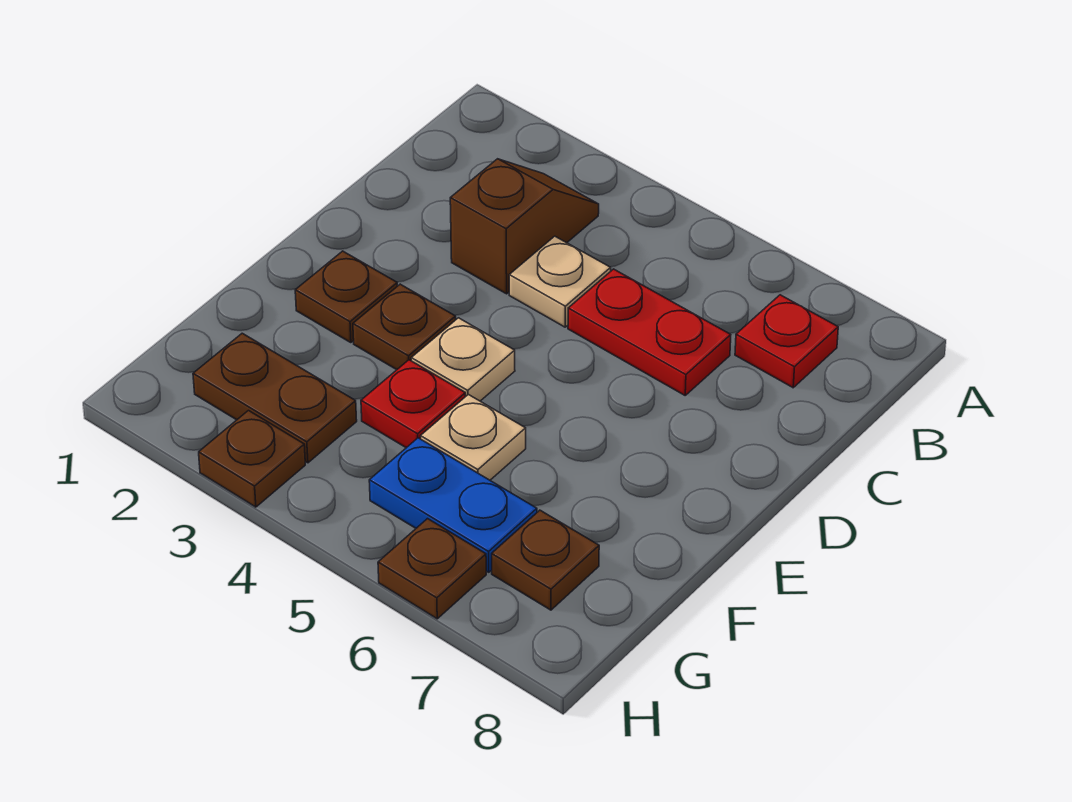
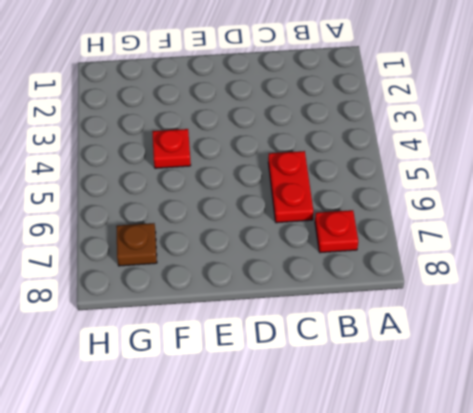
none -> brown slope B3:C3 level 1 top C
none -> tan plate C4 level 1
none -> brown plate E2 level 1

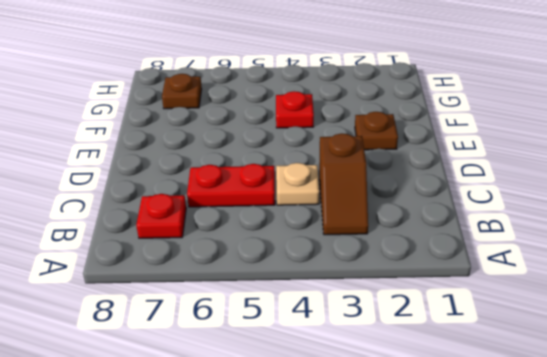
none -> brown plate E3 level 1
none -> tan plate E4 level 1
none -> tan plate F5 level 1

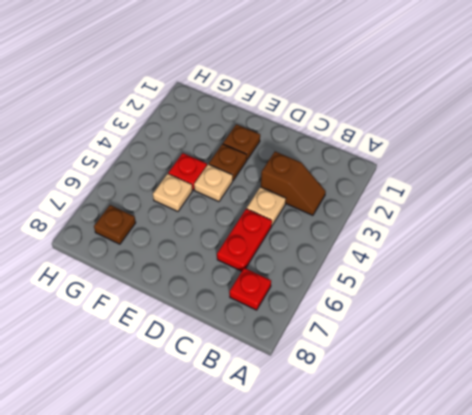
none -> brown plate G2:G3 level 1
none -> blue plate G5:G6 level 1
none -> brown plate H3 level 1

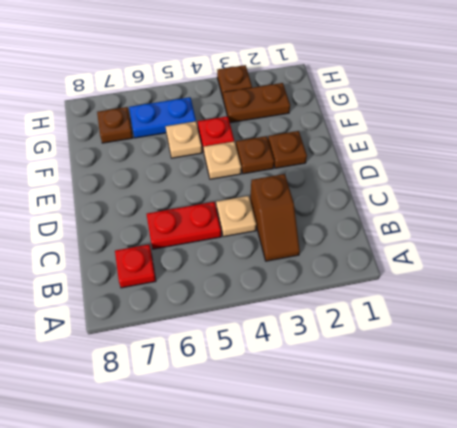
none -> brown plate H6 level 1

